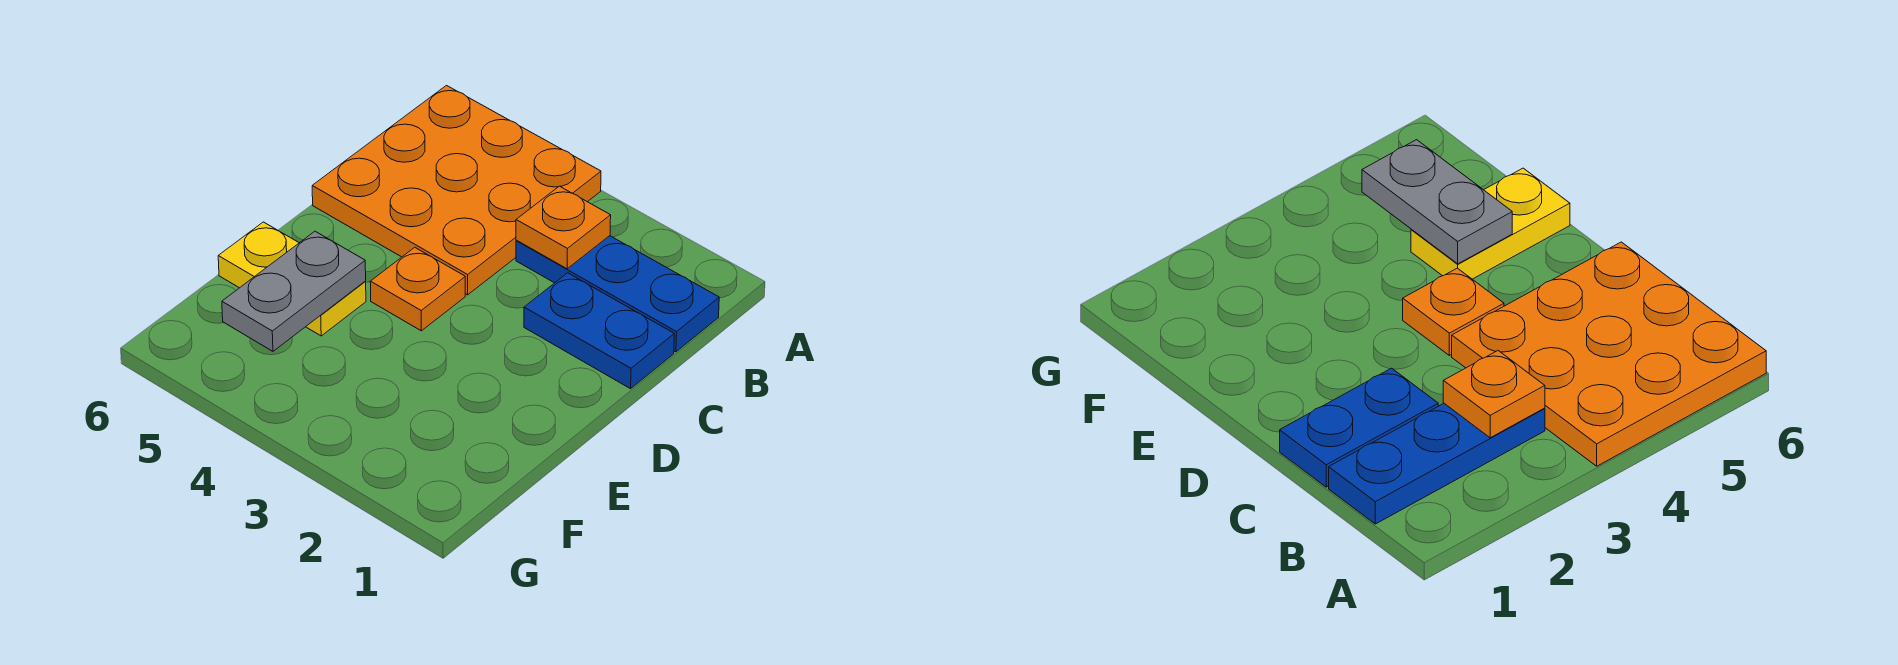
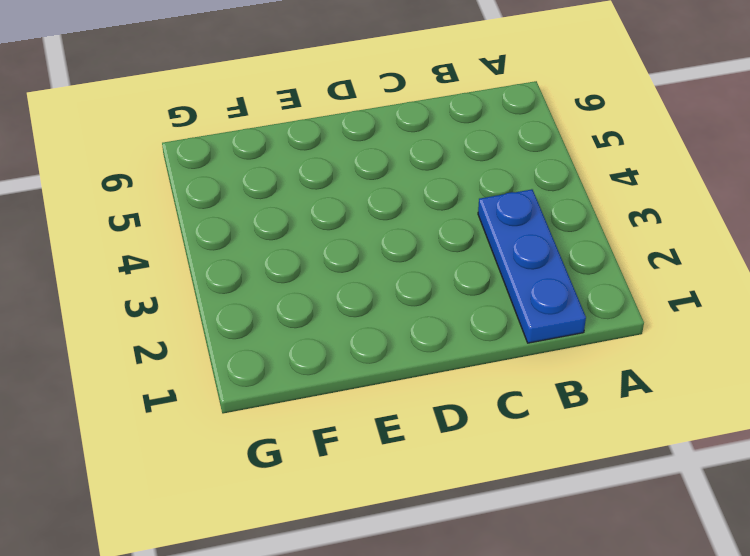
none -> orange plate A4:C6 level 1
none -> blue plate C1:C2 level 1

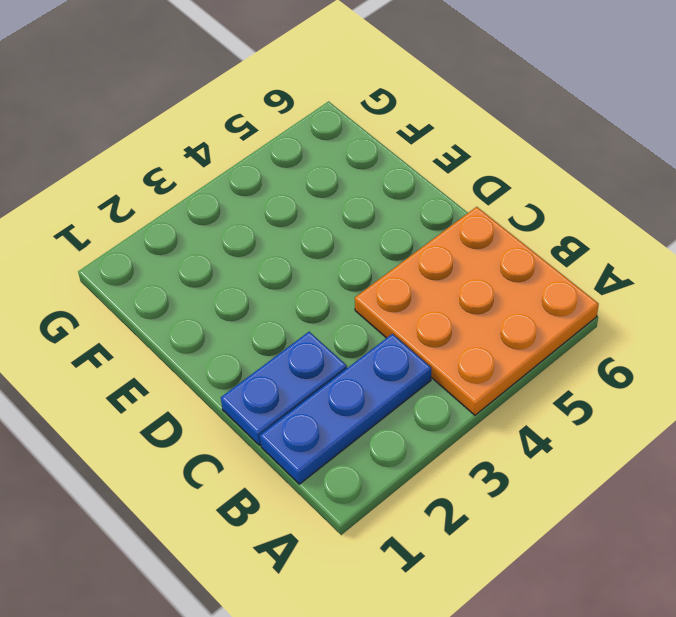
none -> orange plate D4 level 1
none -> yellow plate E5:E6 level 1

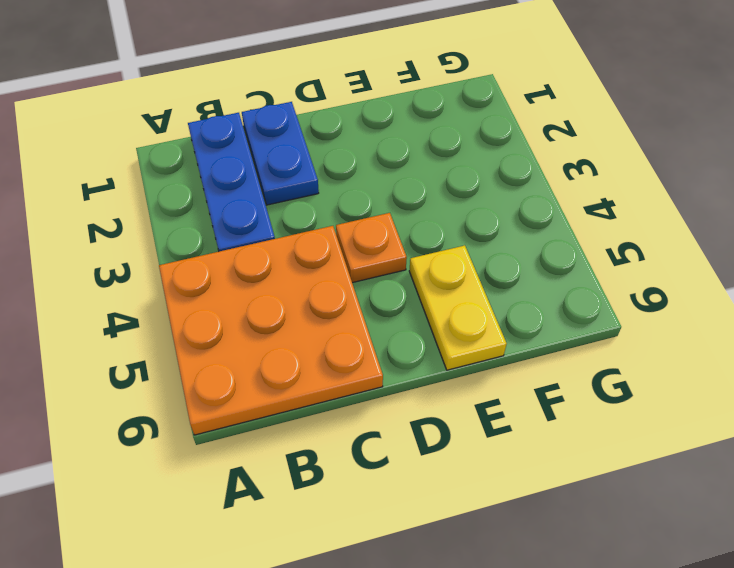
none -> orange plate B3 level 2
none -> grey plate E5:F5 level 2

